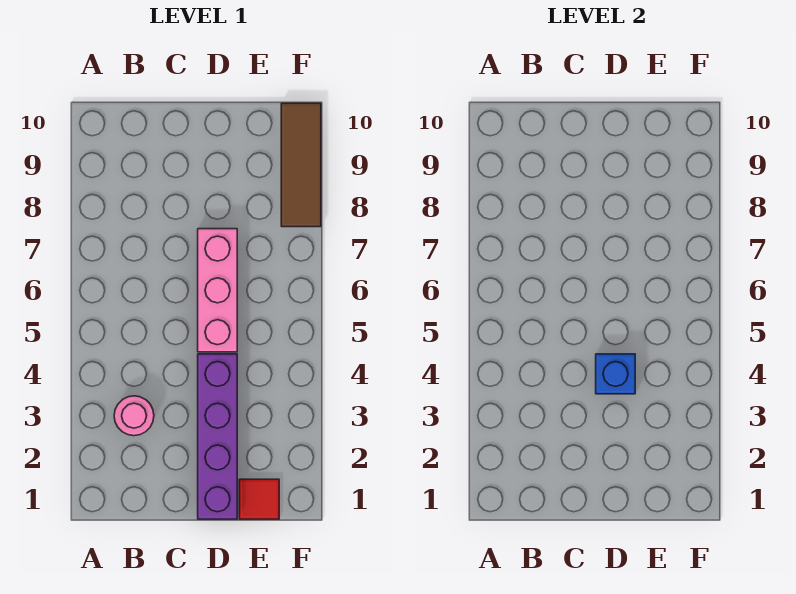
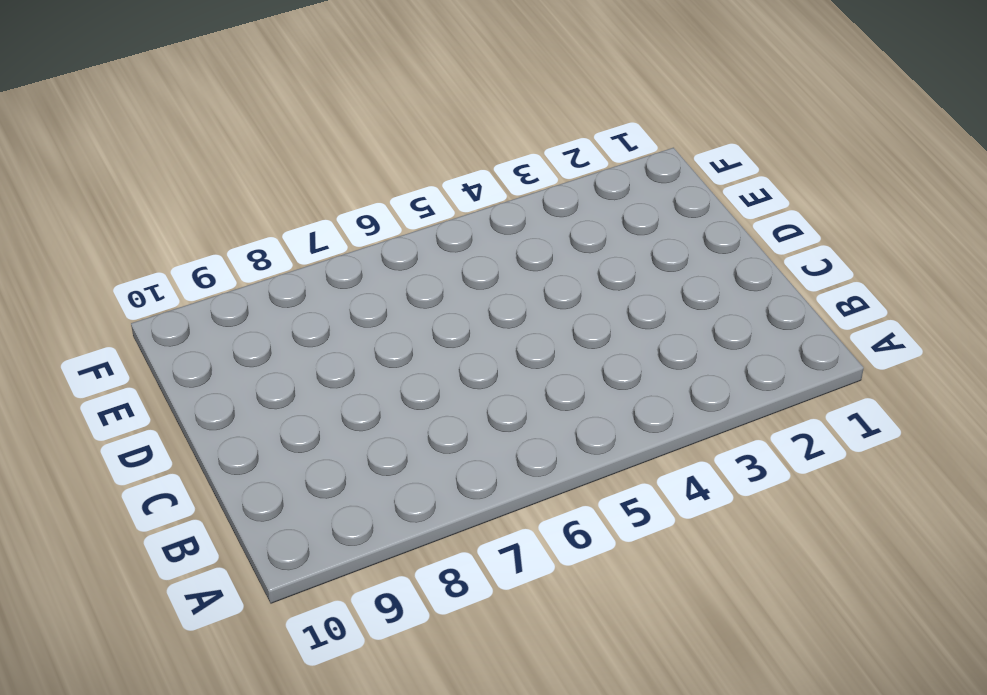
none -> pink round brick B3 level 1
none -> purple brick D1:D4 level 1

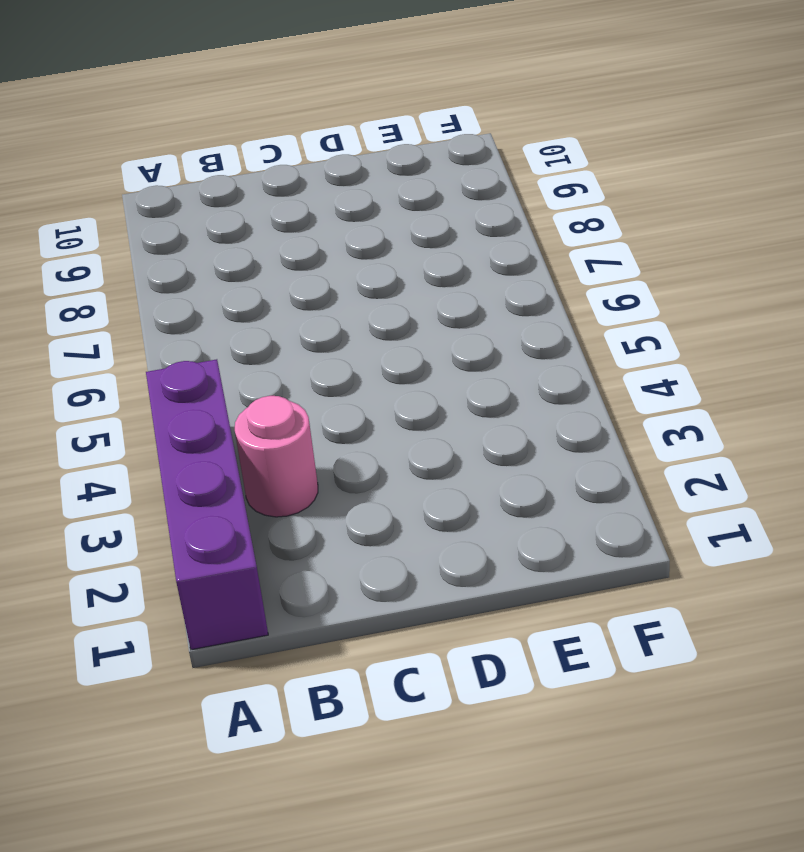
purple brick A1:A4 level 1 -> purple brick D1:D4 level 1
none -> pink brick D5:D7 level 1
none -> red tile E1 level 1

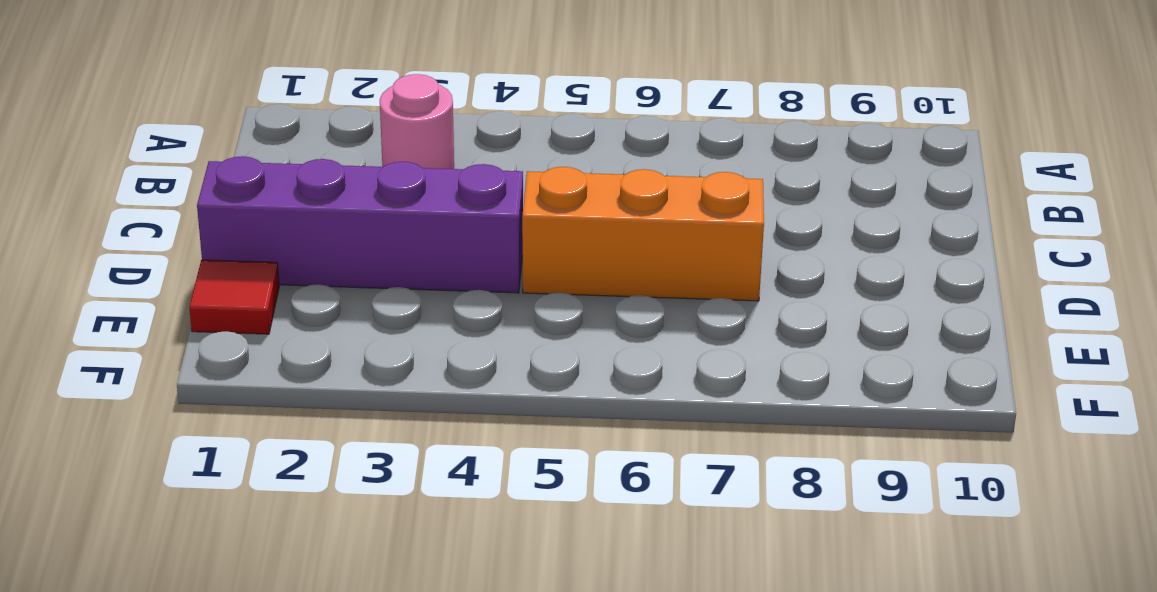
orange brick D5:D7 level 1 -> pink brick D5:D7 level 1
none -> brown tile F8:F10 level 1
none -> blue brick D4 level 2

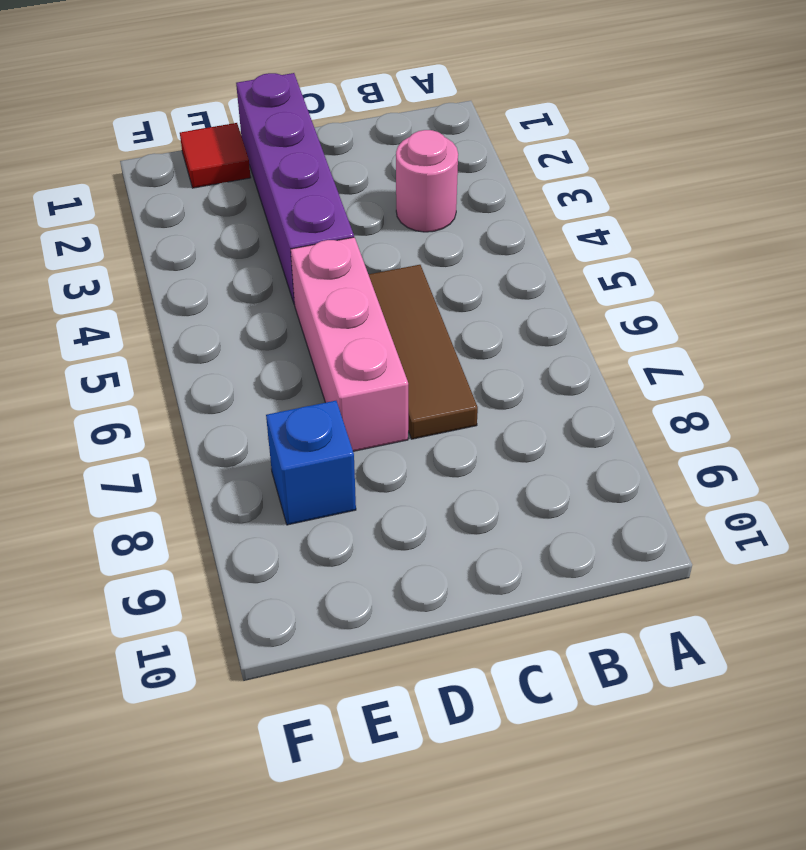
brown tile C5:C7 level 1 -> brown tile F8:F10 level 1
blue brick E8 level 1 -> blue brick D4 level 2

